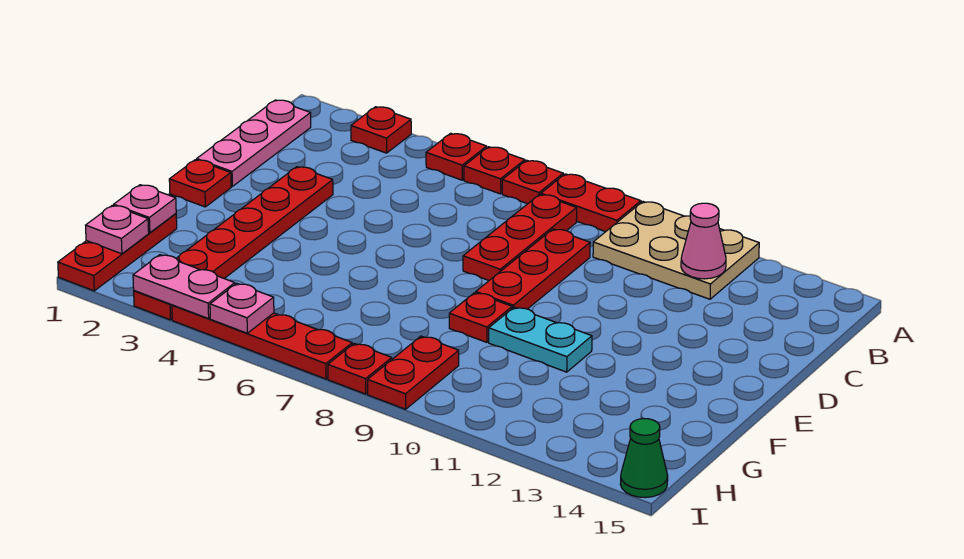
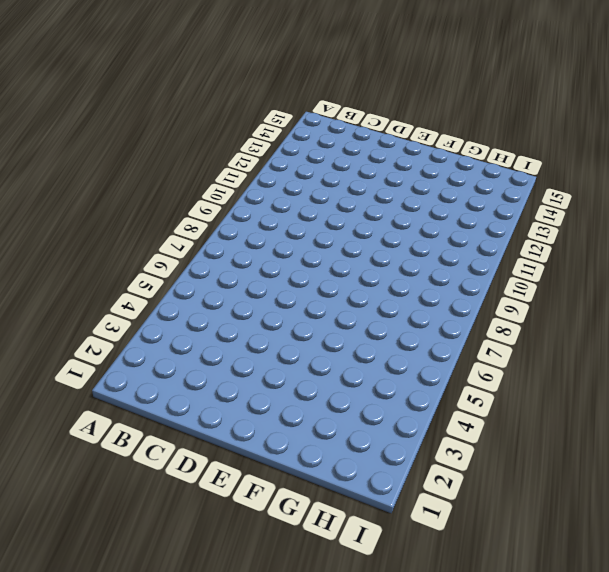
none -> red plate A3 level 1
none -> red plate A5 level 1
none -> red plate A6 level 1

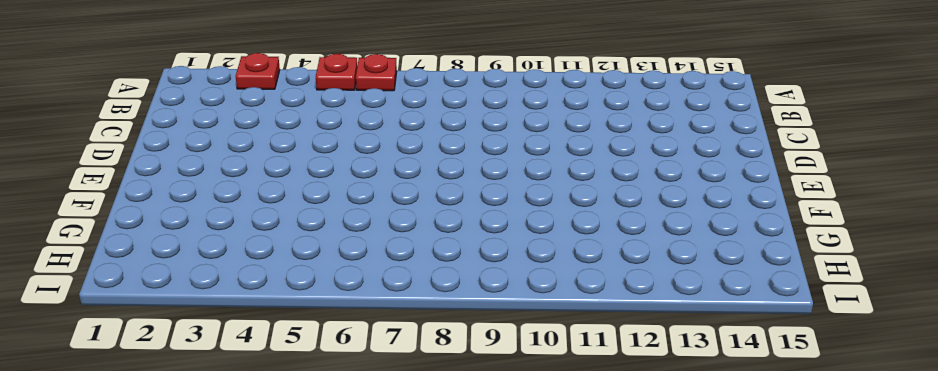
none -> red plate A7 level 1
none -> red plate A8:A9 level 1
none -> tan plate A10:B12 level 1

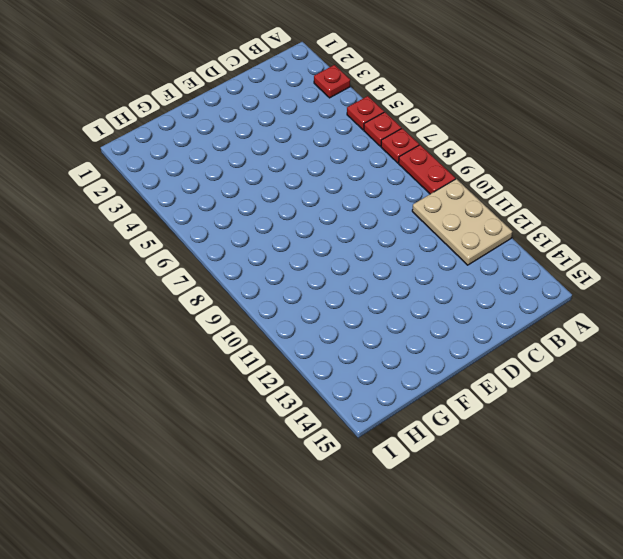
none -> pink plate B1:D1 level 1
none -> red plate B8:D8 level 1
none -> red plate C9:E9 level 1

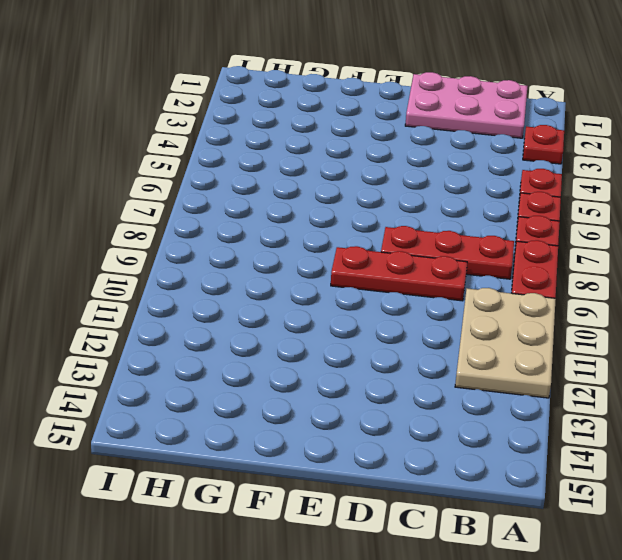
pink plate B1:D2 level 1 -> pink plate B1:D1 level 1
none -> red plate D3:I3 level 1
none -> red plate E1 level 1
none -> red plate F9 level 1

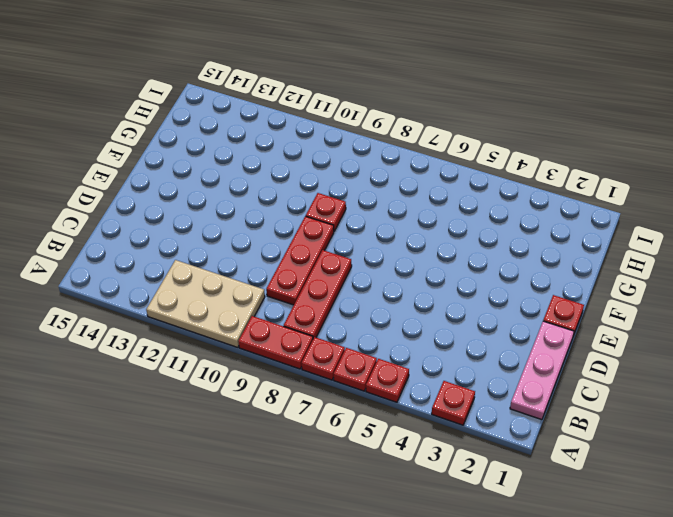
none -> red plate D3:I3 level 1
none -> cyan plate F10:F11 level 1
none -> red plate G1:I1 level 1

